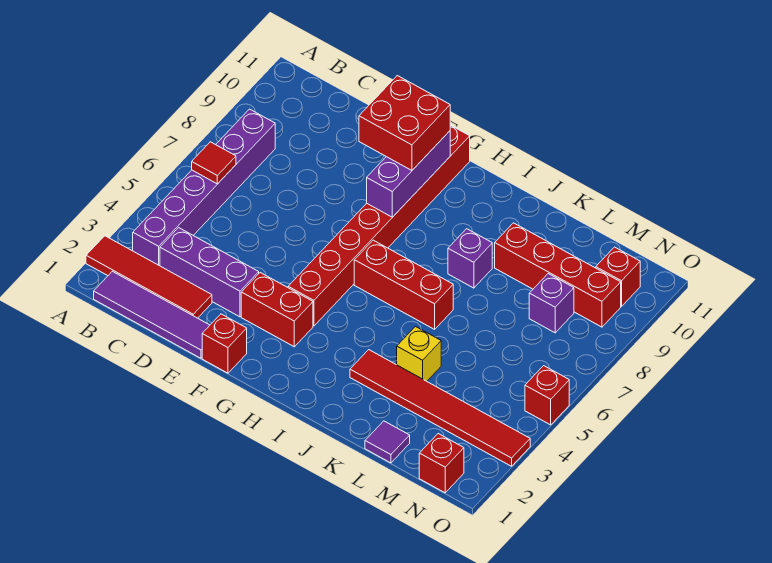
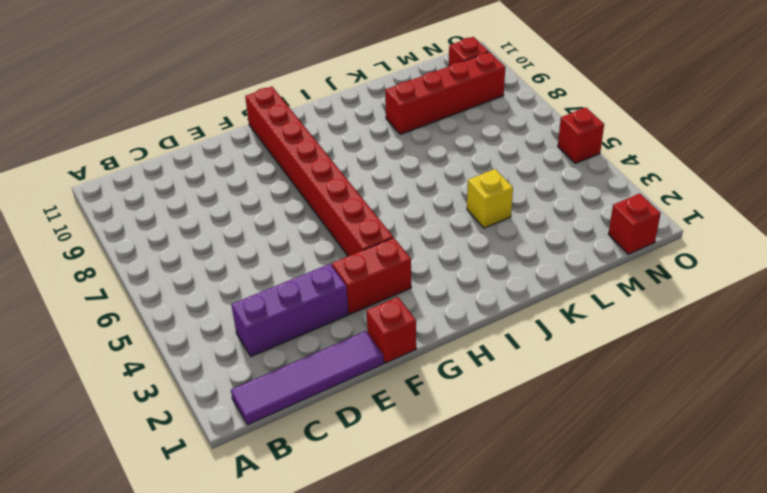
none -> red tile A2:D2 level 1
none -> purple brick B3:B8 level 1
none -> red brick H6:J6 level 1

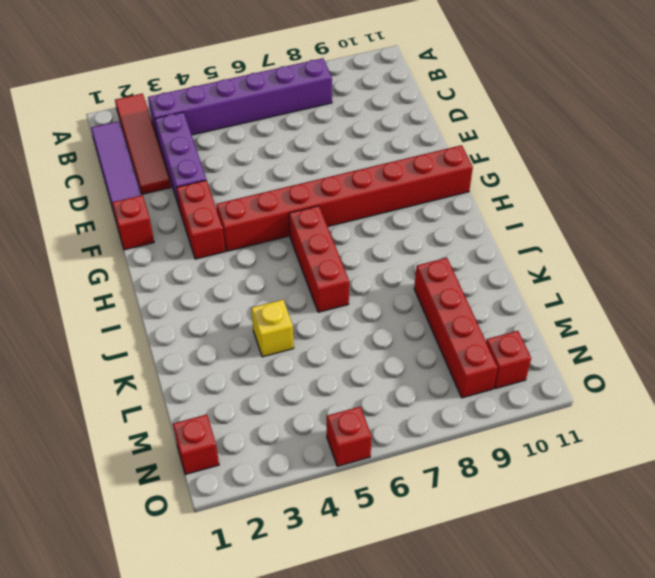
none -> red tile J3:O3 level 1
none -> purple brick J8 level 1
none -> purple tile L1 level 1

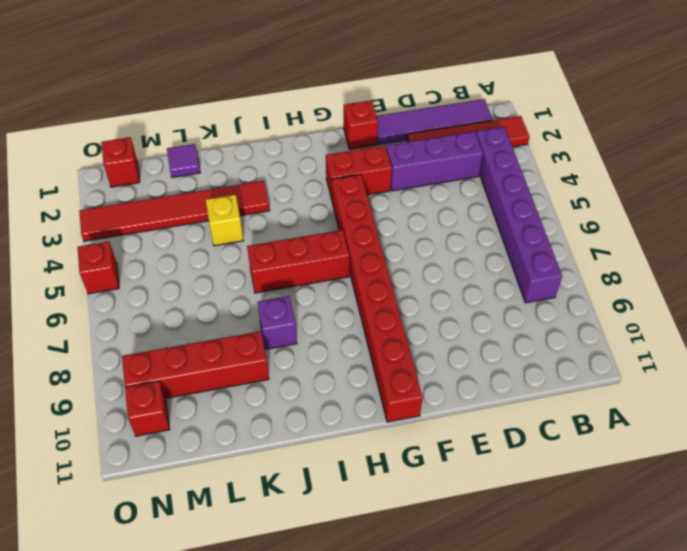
none -> purple brick M8 level 1
none -> red tile B6 level 2
none -> purple brick G8:G10 level 2

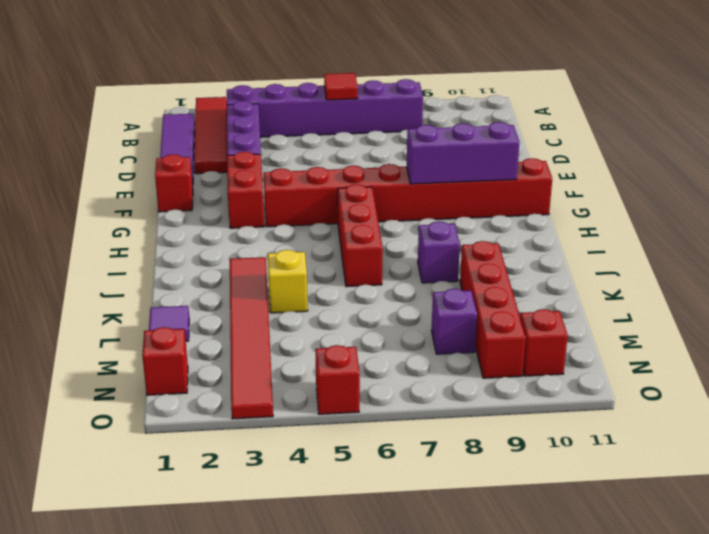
none -> red brick F9:G10 level 3

